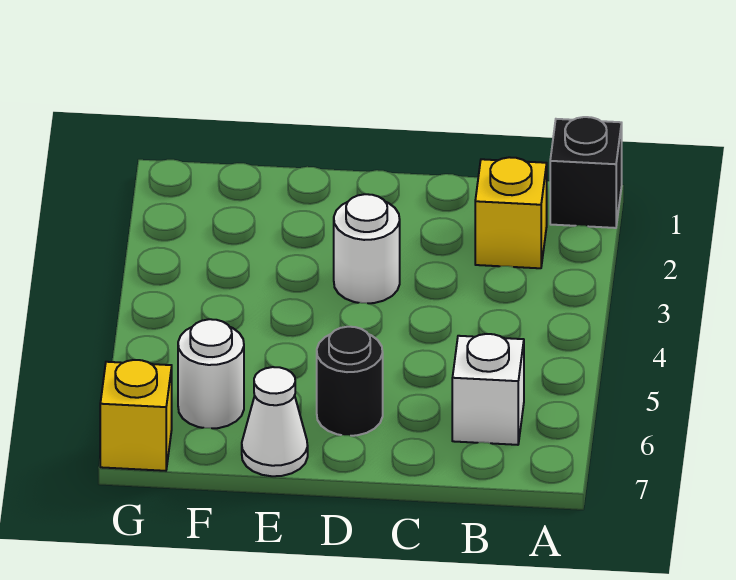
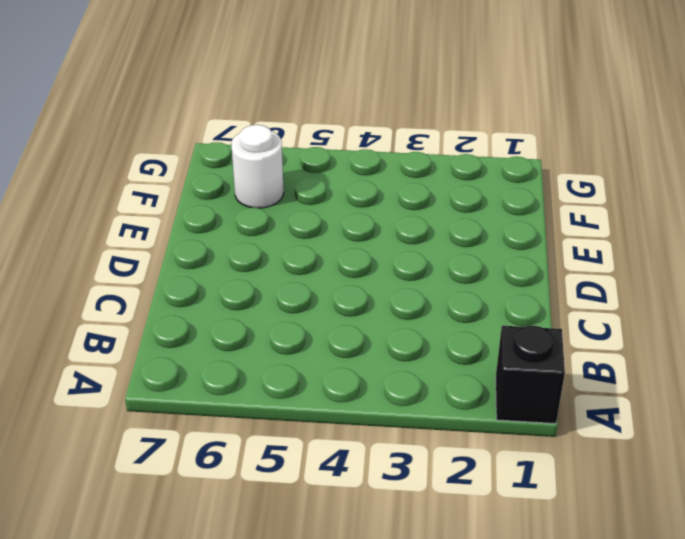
none -> yellow brick B2 level 1
none -> white brick B6 level 1

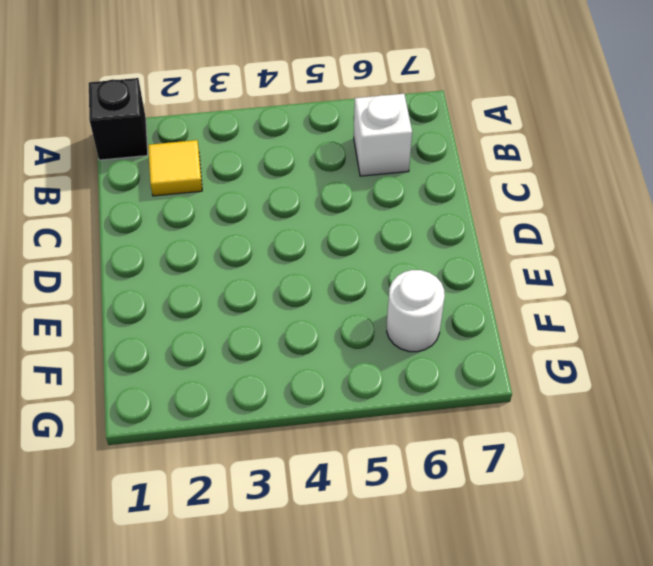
yellow tile B2 level 1 -> yellow brick B2 level 1
none -> white round brick D3 level 1
none -> black round brick D6 level 1

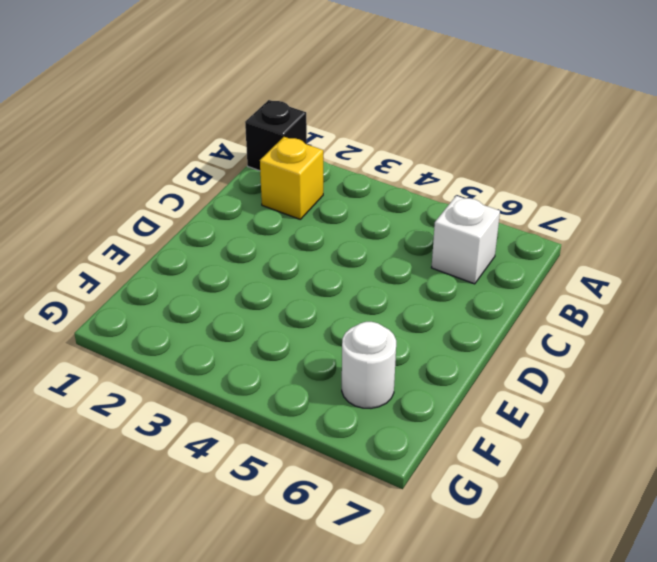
none -> white round brick D3 level 1
none -> black round brick D6 level 1

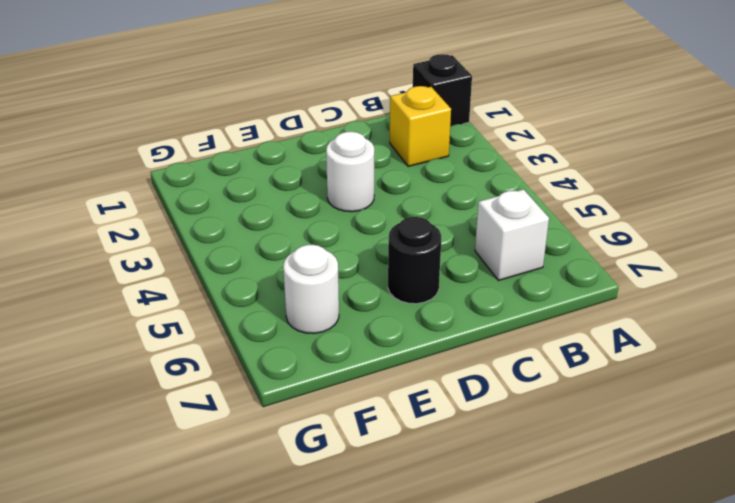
none -> white cone E7 level 1
none -> yellow brick G7 level 1

